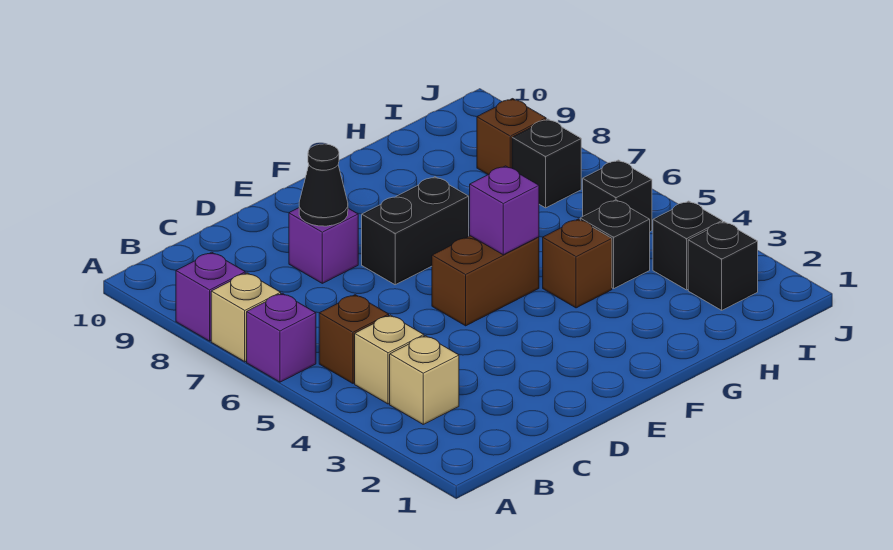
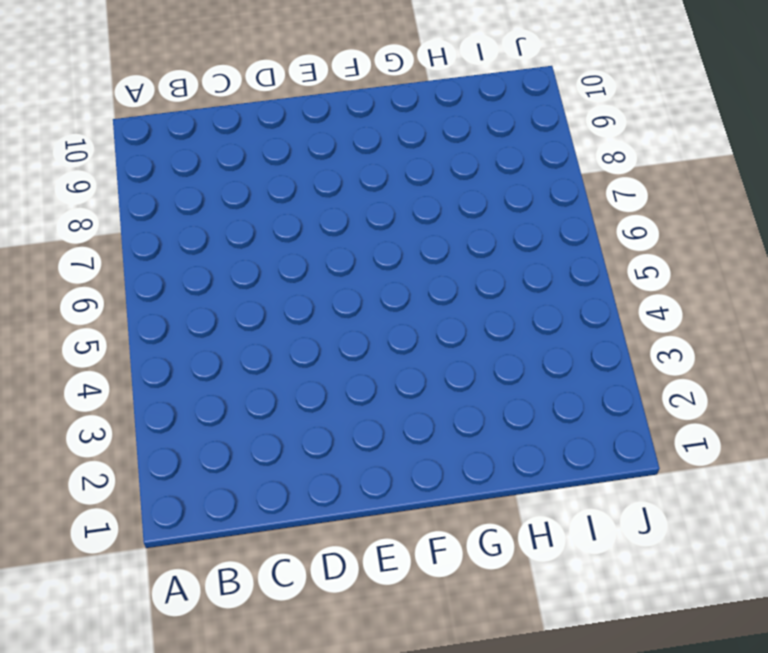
none -> purple brick A6 level 1
none -> tan brick A7 level 1
none -> purple brick A8 level 1

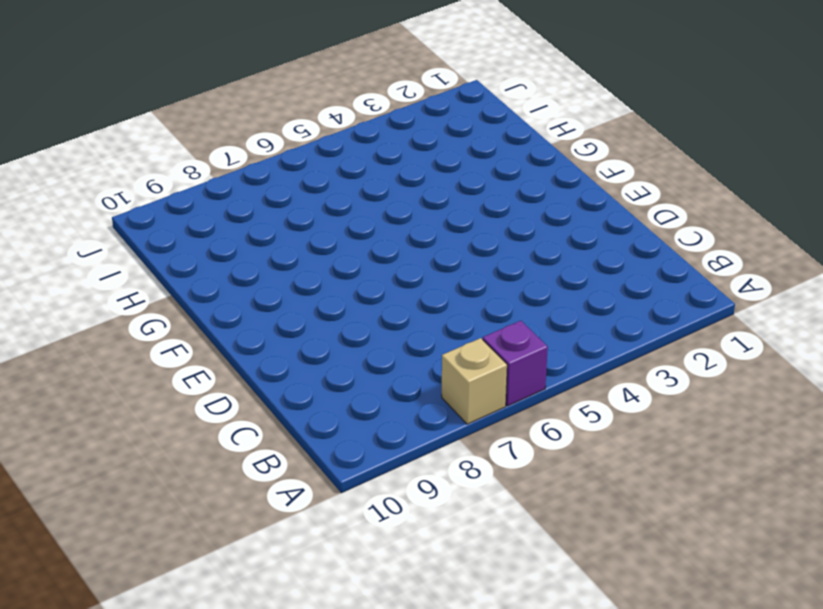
none -> purple brick A8 level 1
none -> tan brick B3 level 1
none -> tan brick B4 level 1

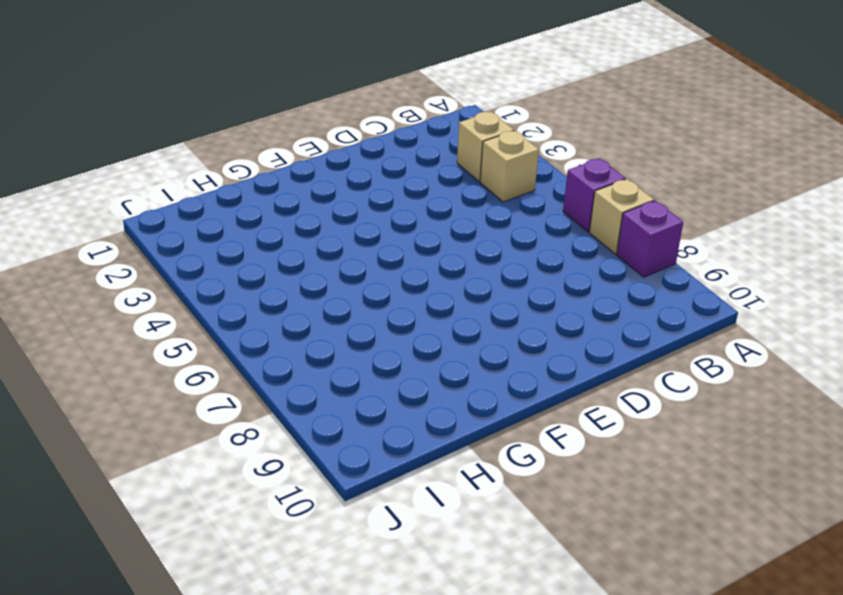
none -> brown brick B5 level 1
none -> purple brick D8 level 1
none -> brown brick E5:F5 level 1

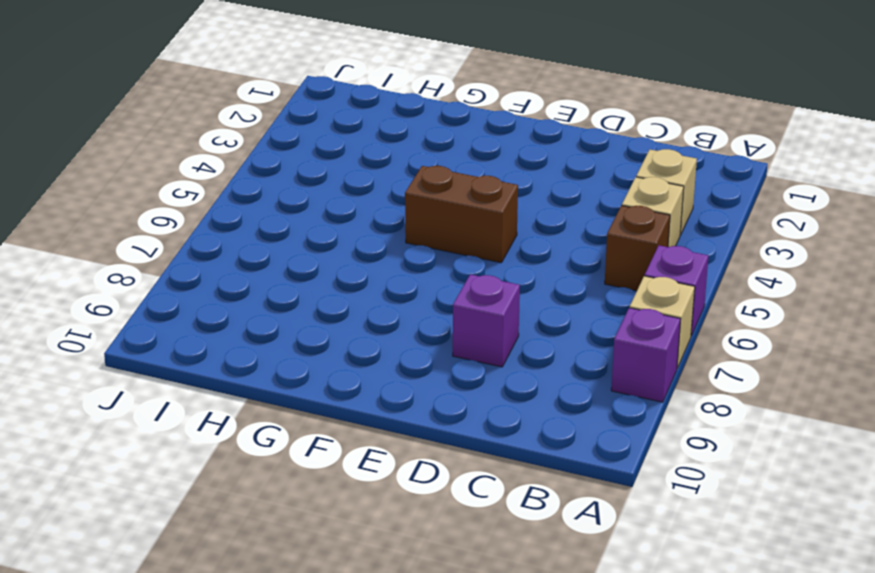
none -> black brick E7:F7 level 1
none -> brown brick G4 level 1
none -> black brick H4 level 1

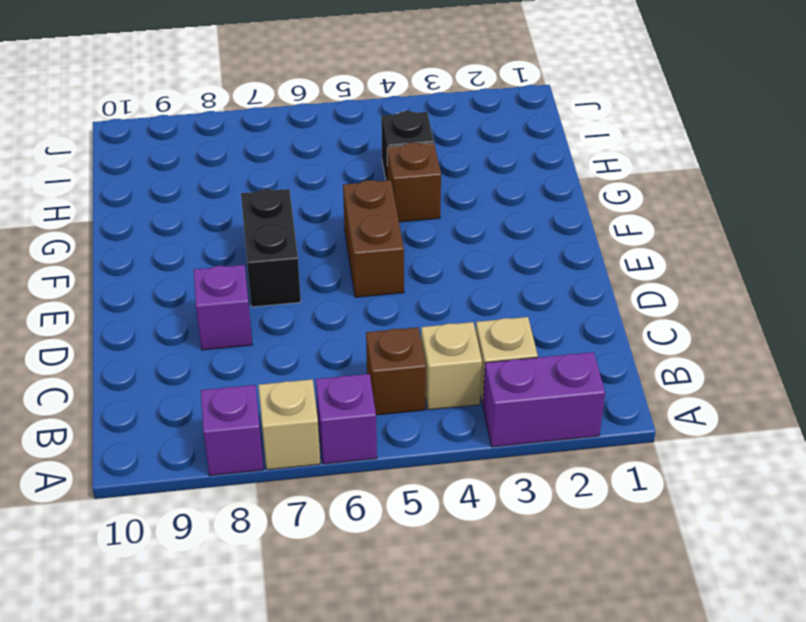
purple brick A2:A3 level 1 -> none
none -> black brick I2 level 1
none -> black brick I3 level 1
none -> black brick I5 level 1

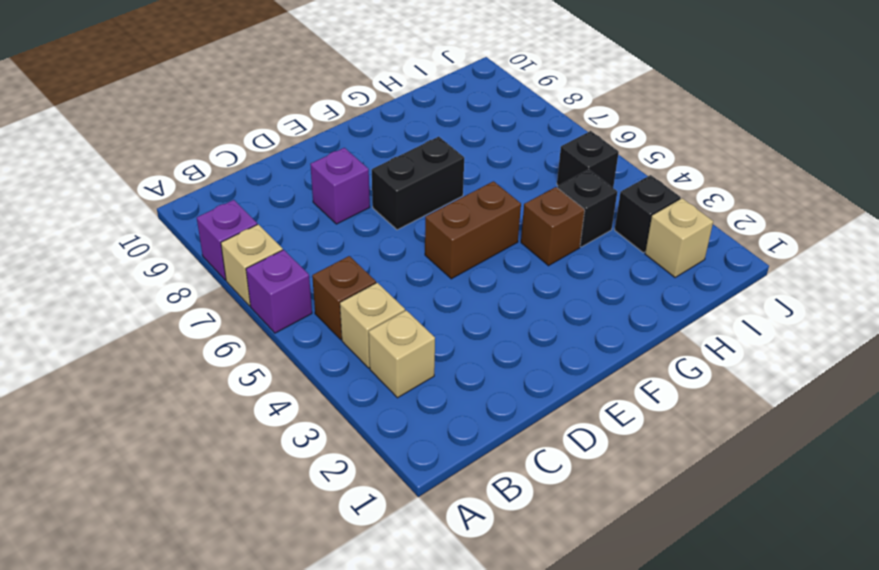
tan brick I2 level 1 -> black brick I2 level 1
none -> black brick I7 level 1
none -> brown brick I8 level 1
none -> black cone D8 level 2

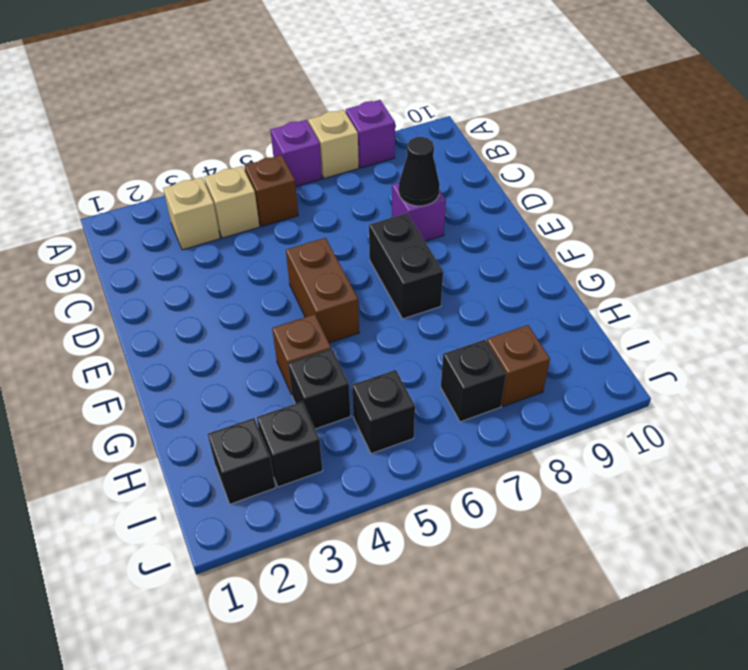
none -> purple brick F5 level 2

